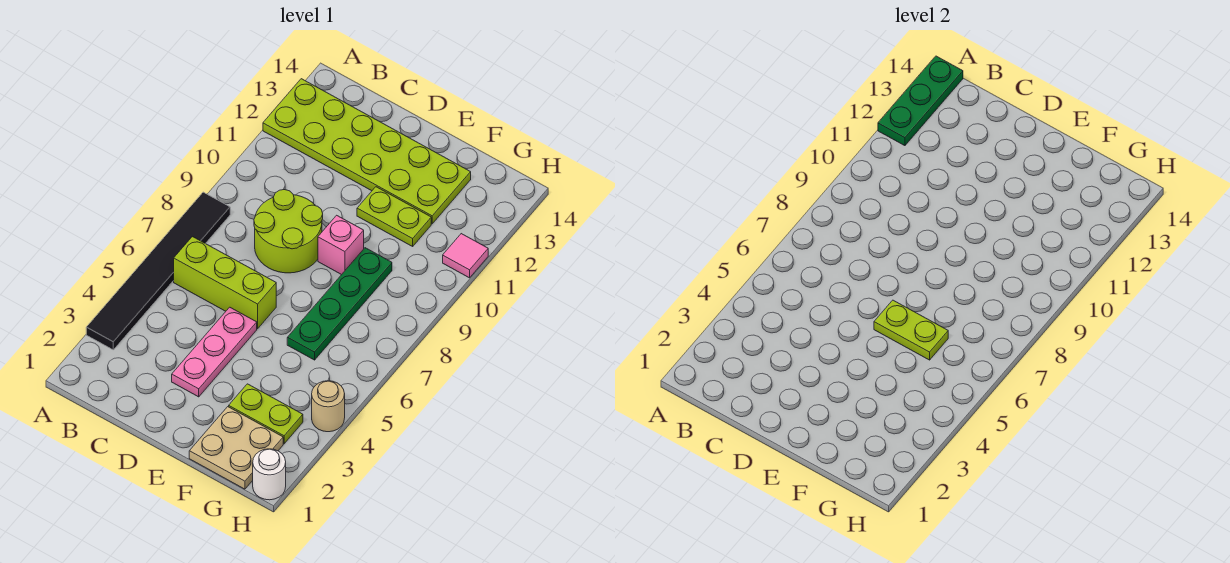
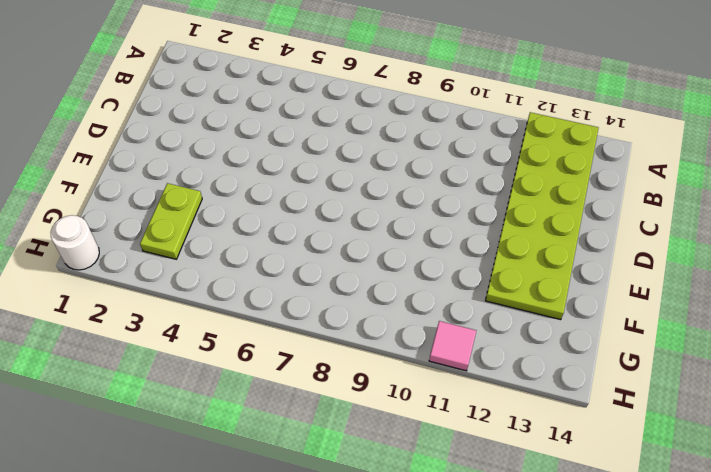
none -> black tile A3:A8 level 1
none -> lime brick B6:D6 level 1
none -> lime round brick C8:D9 level 1

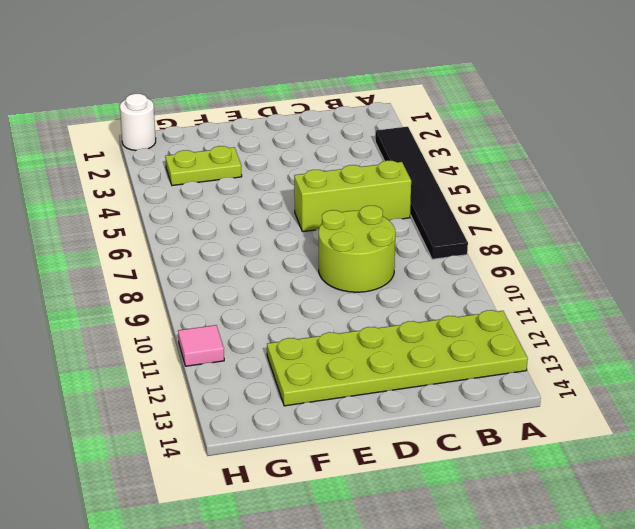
none -> pink plate D3:D5 level 1
none -> pink brick E9 level 1
none -> lime plate E11:F11 level 1

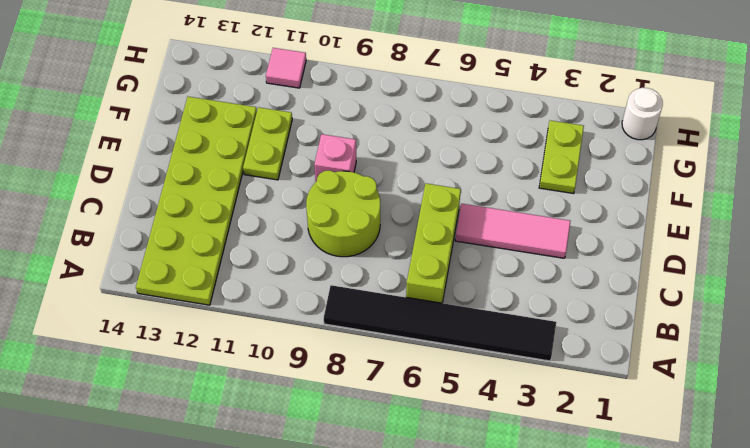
pink tile D3:D5 level 1 -> pink plate D3:D5 level 1
none -> tan plate F1:G2 level 1
none -> green plate F6:F9 level 1
none -> tan round brick H4 level 1

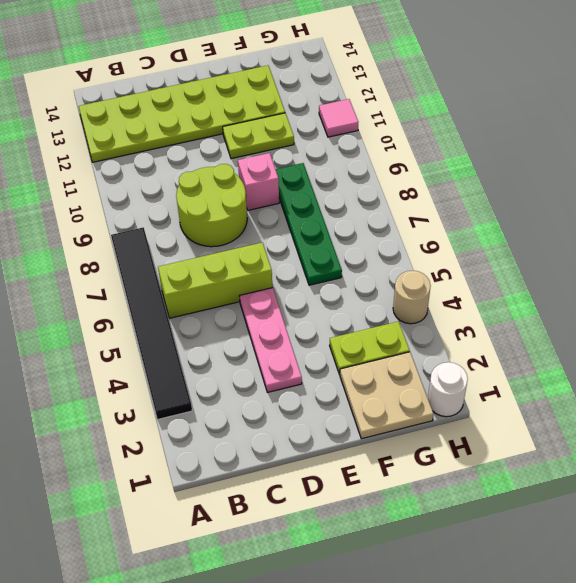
none -> green plate A12:A14 level 2
none -> lime plate E6:F6 level 2

